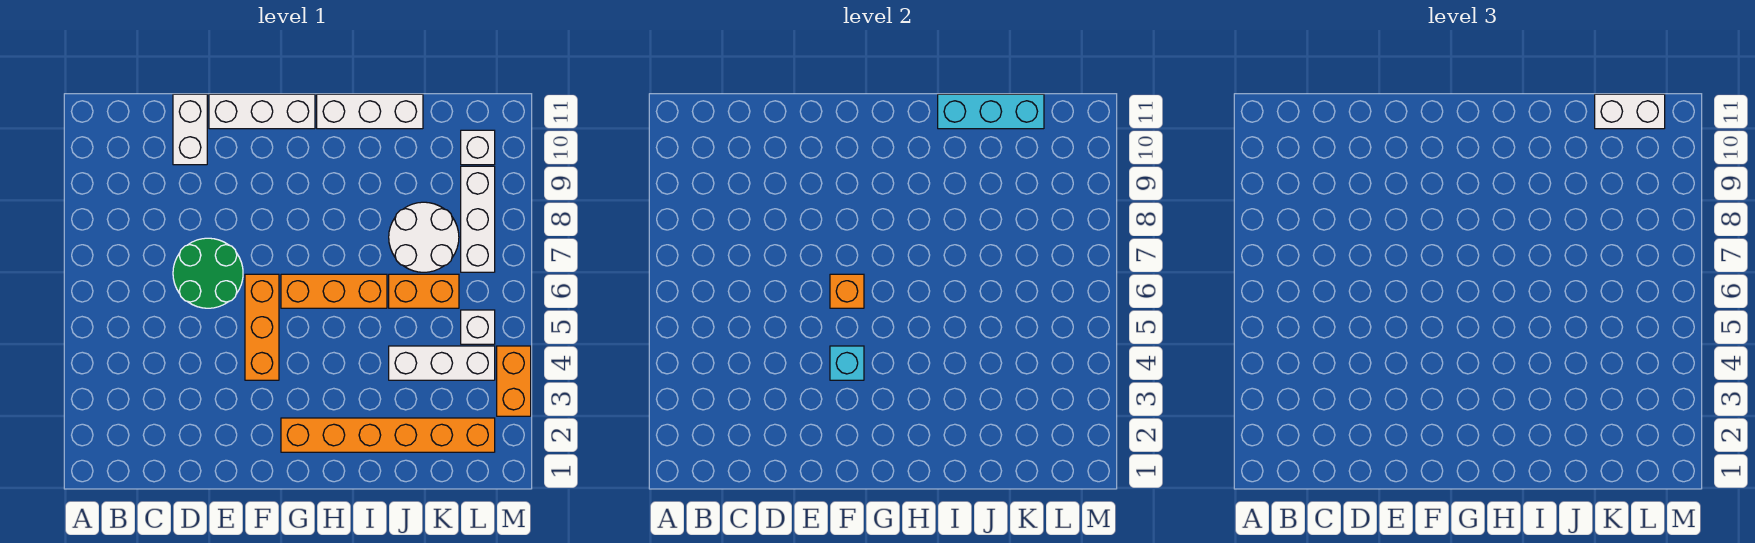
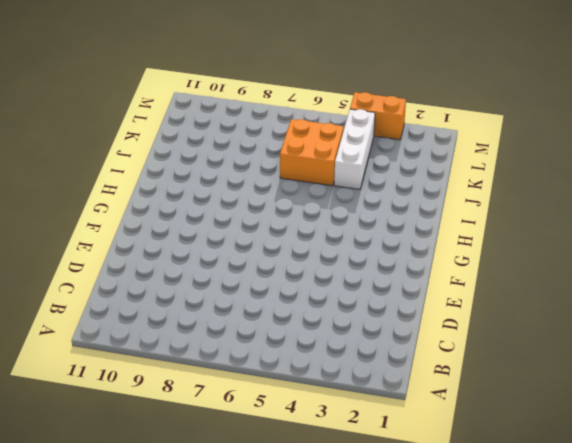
orange brick J5:K6 level 1 -> orange brick J6:K6 level 1
none -> green round brick D6:E7 level 1
none -> white brick D10:D11 level 1
none -> white brick E11:G11 level 1

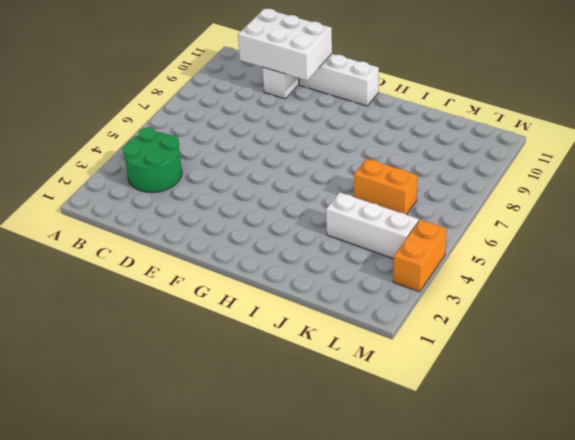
green round brick B3:C4 level 1 -> green round brick D6:E7 level 1
white brick C10:E11 level 2 -> none
none -> orange brick F4:F6 level 1
none -> orange brick G2:L2 level 1
none -> orange brick G6:I6 level 1

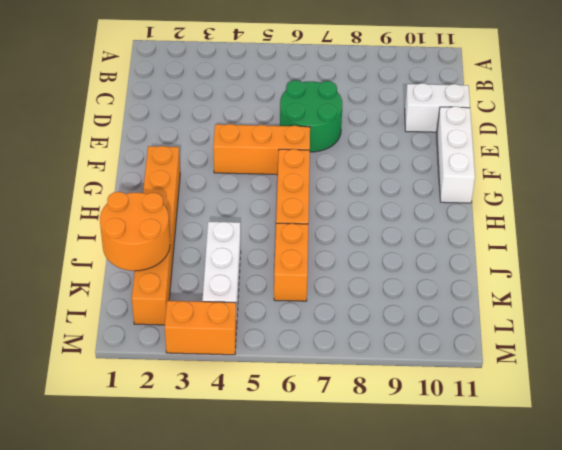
orange round brick J1:K2 level 2 -> none
none -> white brick H11:J11 level 1
none -> white round brick J7:K8 level 1
none -> white brick L5 level 1

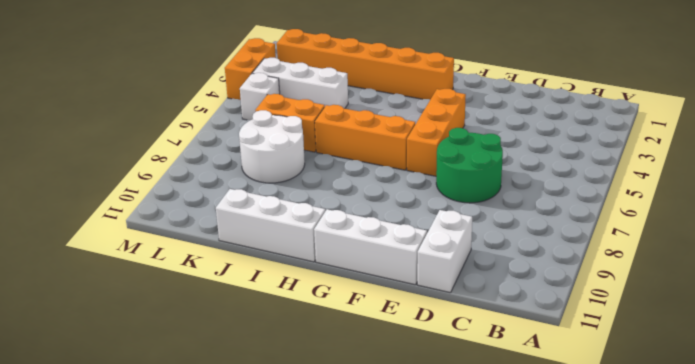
none -> white brick L7:L9 level 1
none -> white brick L10 level 1
none -> cyan brick F4 level 2

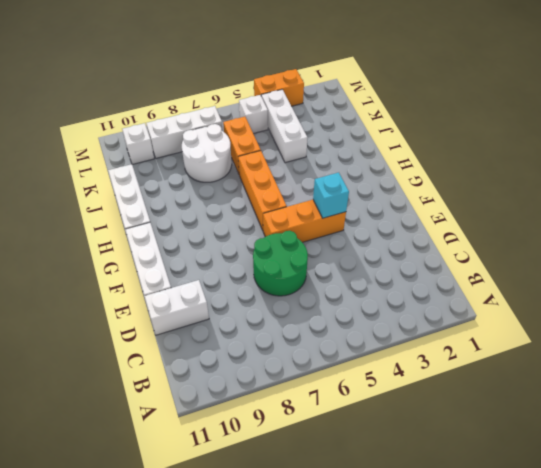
none -> orange brick G2:L2 level 1
none -> orange brick F6 level 2
none -> cyan brick I11:K11 level 2

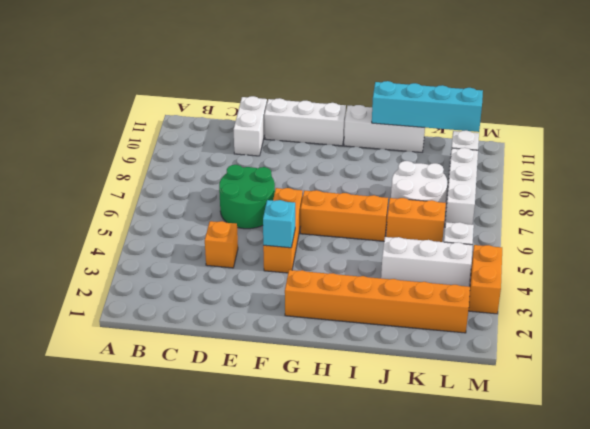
orange brick D4 level 1 -> orange brick F6 level 2
cyan brick I11:L11 level 2 -> cyan brick I11:K11 level 2
none -> white brick K11:L11 level 3

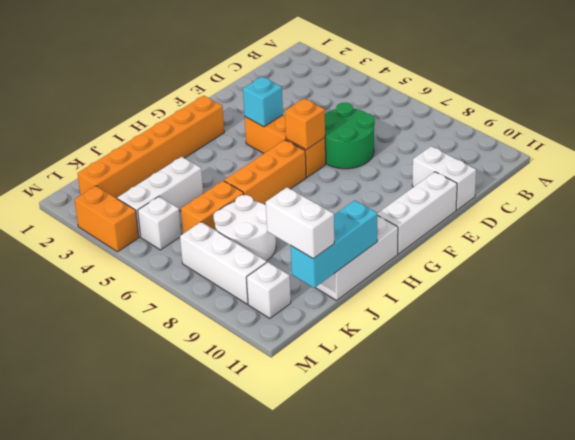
white brick K10:K11 level 3 -> white brick K11:L11 level 3

